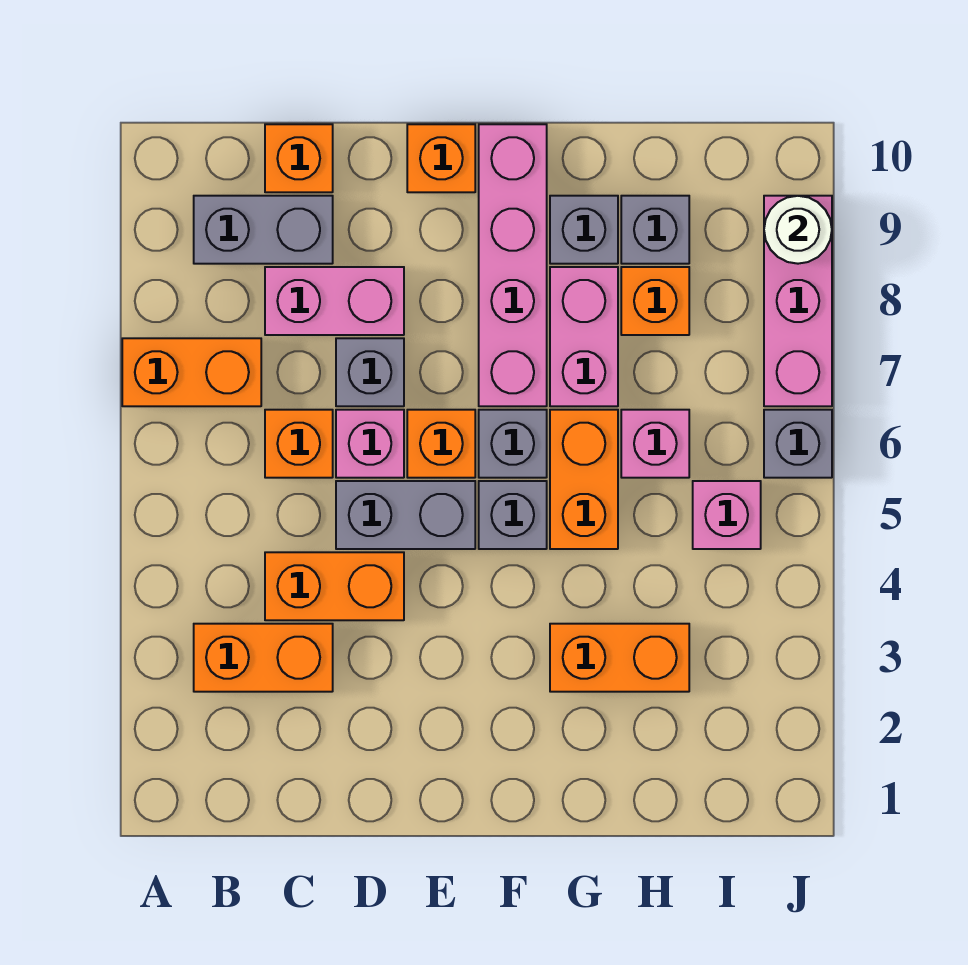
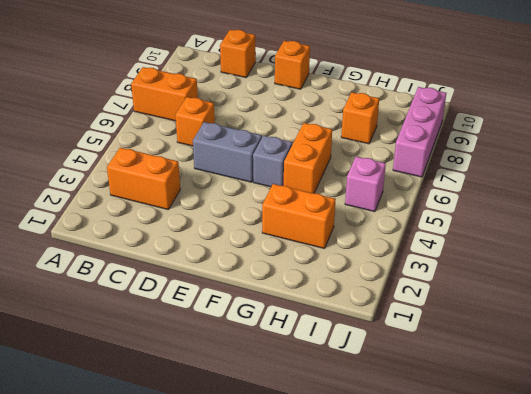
none -> grey brick B9:C9 level 1
none -> orange brick C4:D4 level 1
none -> pink brick C8:D8 level 1

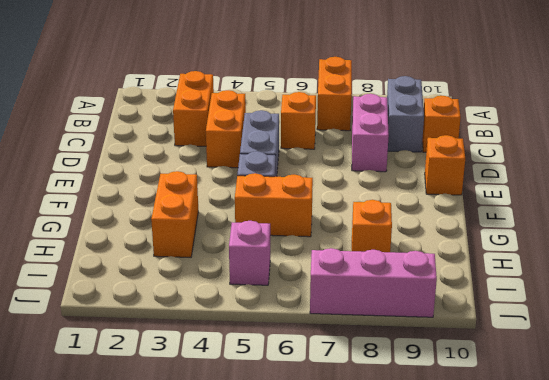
none -> pink brick D6 level 1
none -> grey brick D7 level 1
none -> orange brick E6 level 1

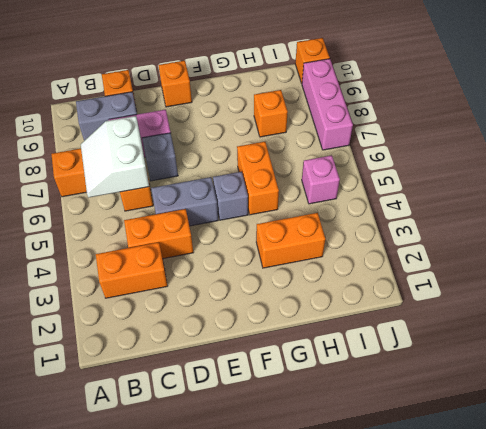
white slope B6:C7 level 2 top C -> none
orange brick J10 level 1 -> orange brick E6 level 1
none -> pink brick D6 level 1
none -> grey brick F6 level 1
none -> pink brick F7:F10 level 1

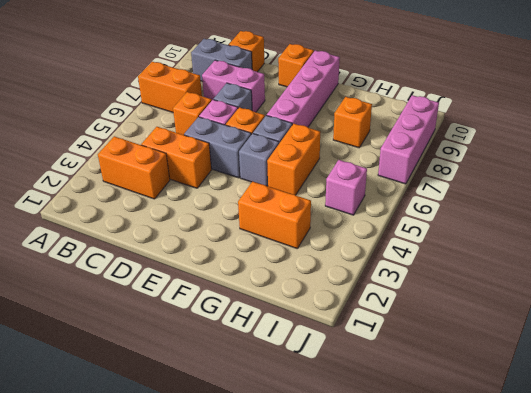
none -> pink brick G7:G8 level 1
none -> grey brick G9 level 1
none -> pink brick H6 level 1

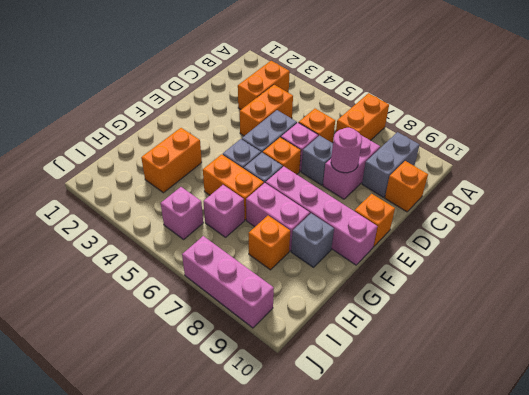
pink round brick D8 level 2 -> none
none -> grey brick H9 level 1
none -> grey brick J6 level 1
none -> white round brick J9 level 2

